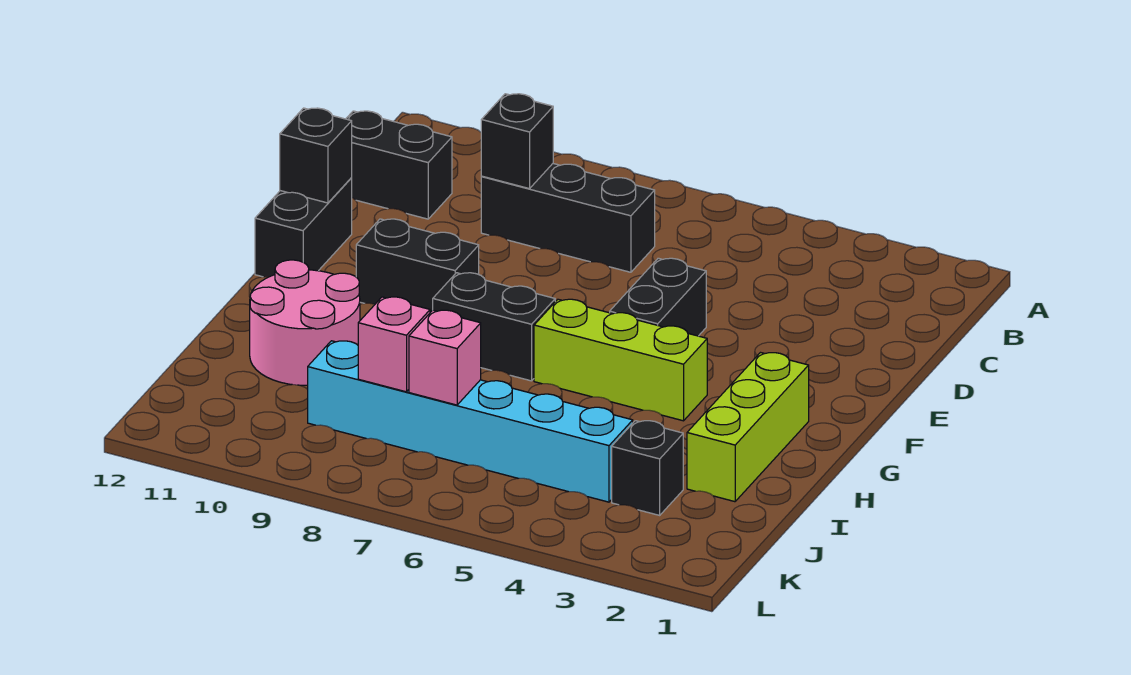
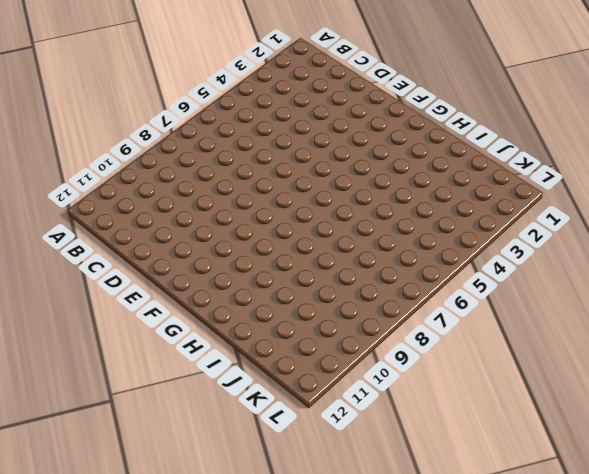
none -> black brick C7:C9 level 1
none -> black brick C11:C12 level 1
none -> black brick E5:F5 level 1

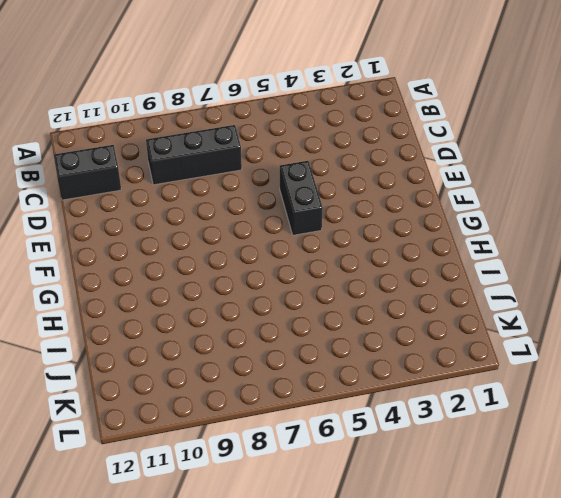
none -> black brick E12:F12 level 1
none -> black brick F9:F10 level 1
none -> lime brick G2:I2 level 1

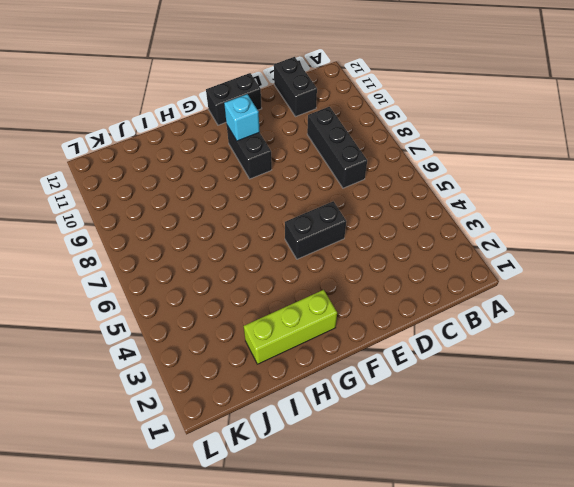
cyan brick F10 level 2 -> none
none -> lime brick G4:G6 level 1
none -> black brick G7:G8 level 1
none -> pink round brick H10:I11 level 1

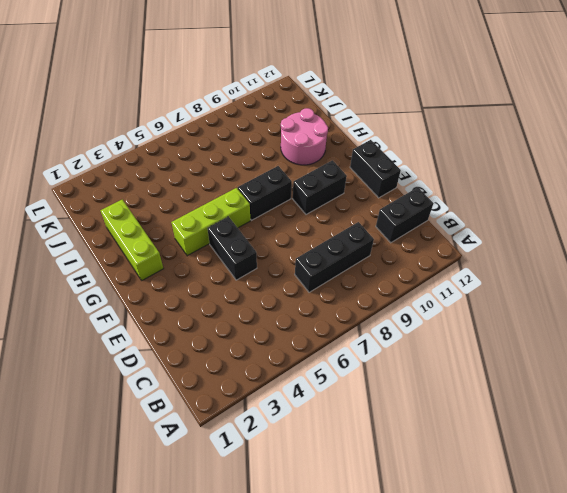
none -> black brick J3 level 1
none -> cyan brick J4:J9 level 1
none -> black brick C9 level 2

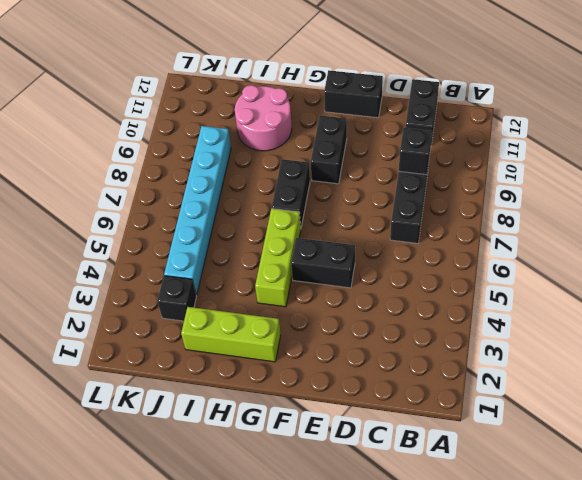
none -> black brick E12 level 2
none -> pink brick J7 level 2
none -> pink brick J8 level 2

